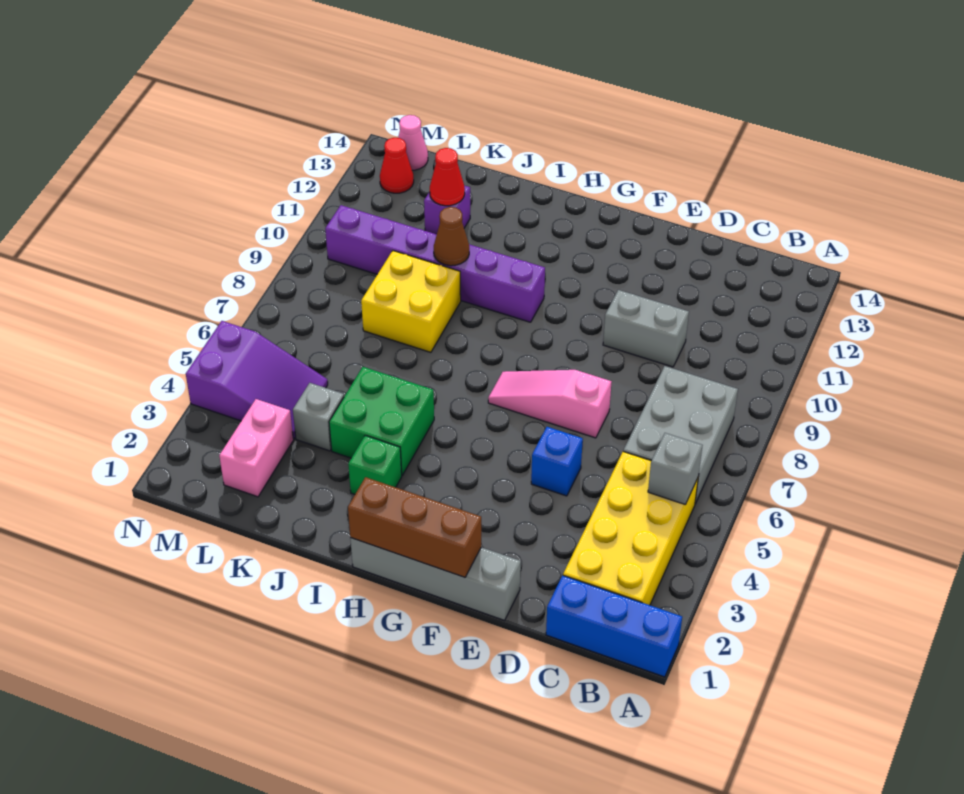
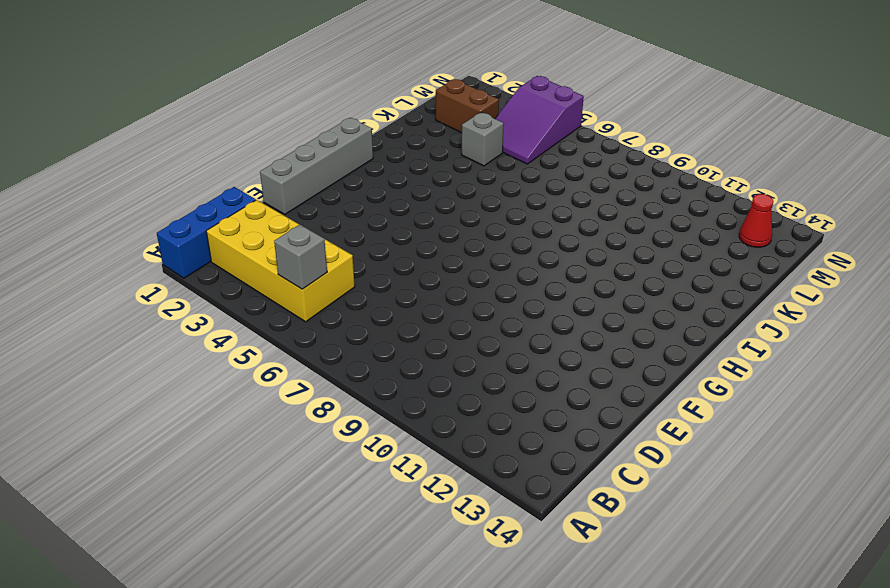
brown brick L2:L3 level 1 -> pink brick L2:L3 level 1
none -> grey brick B6:C8 level 1
none -> grey brick D10:E10 level 1
none -> blue brick E5 level 1

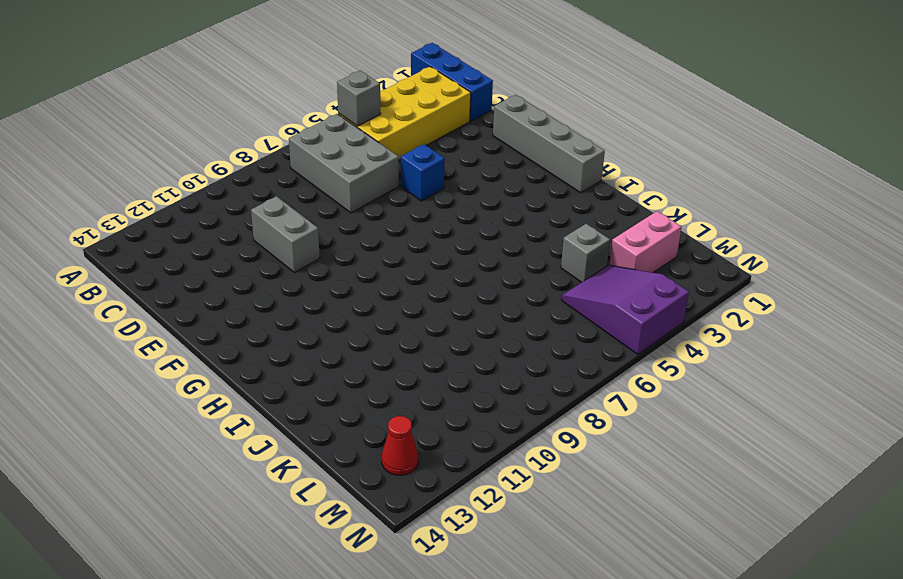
grey brick B6:D7 level 1 -> grey brick B6:C8 level 1
none -> pink slope E7:G7 level 1 top E
none -> purple brick H10:M10 level 1
none -> green brick I3 level 1

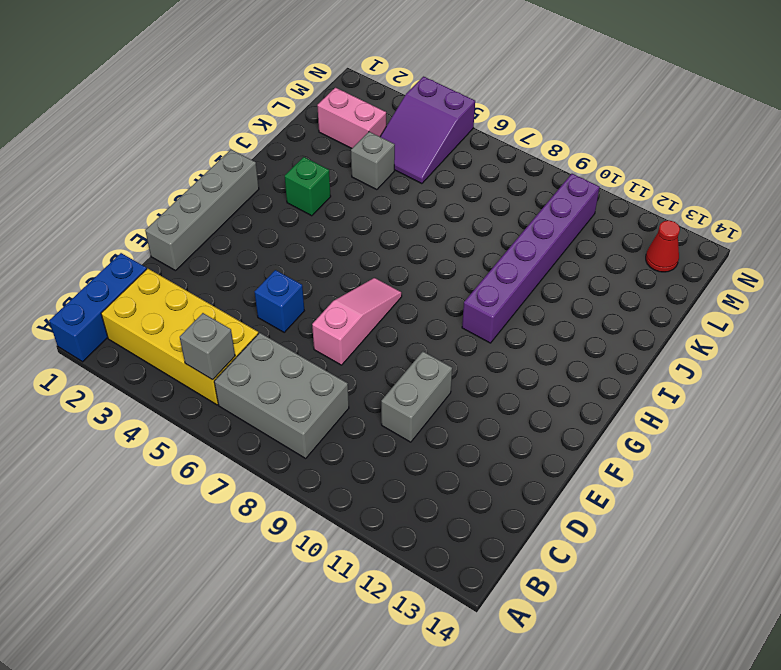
none -> green brick I4:J5 level 1
none -> yellow brick J8:K9 level 1
none -> purple brick K12 level 1

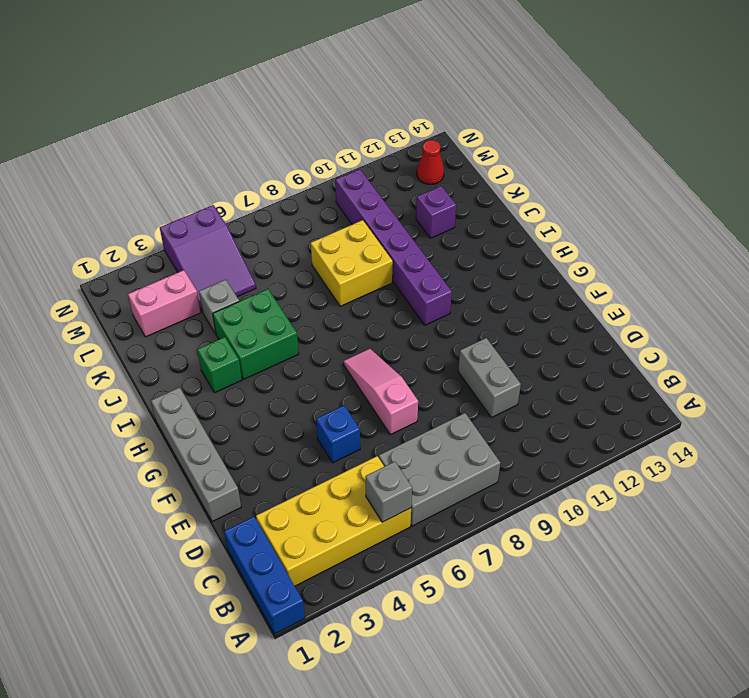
none -> pink cone M14 level 1
none -> brown brick F1:H1 level 2
none -> brown cone J10 level 2

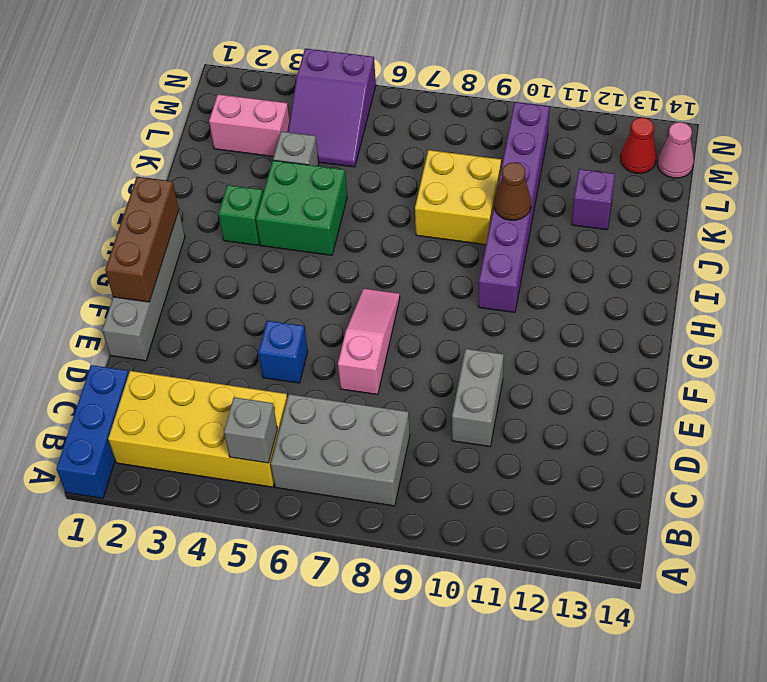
none -> red cone K12 level 2

